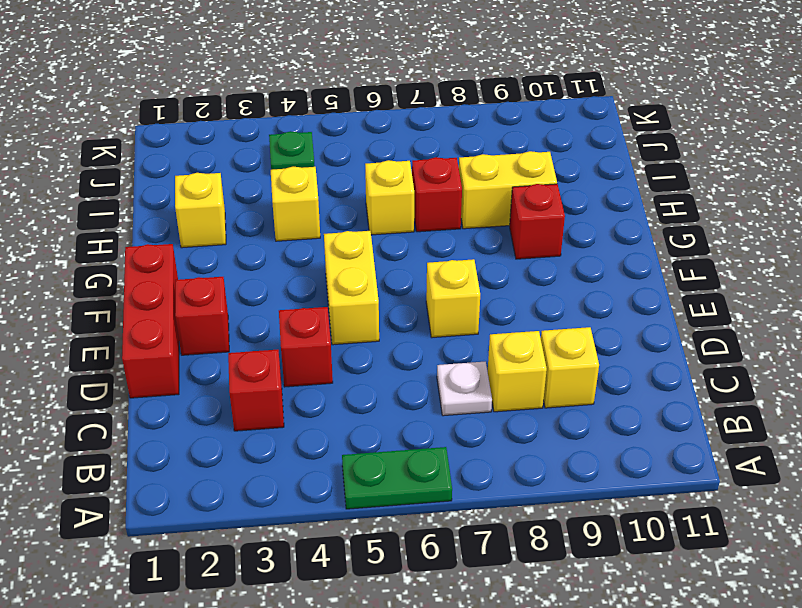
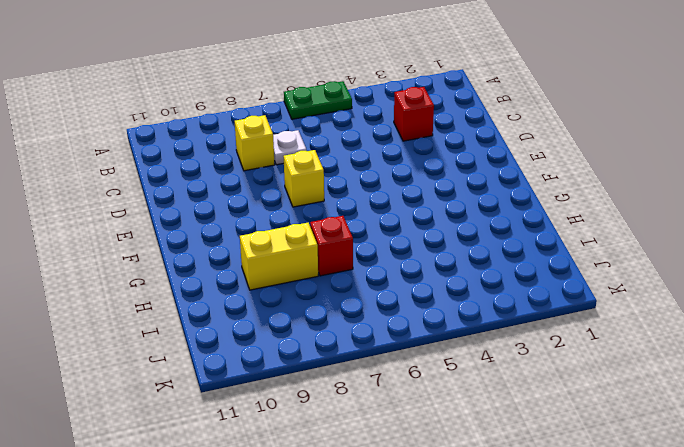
none -> yellow brick C9 level 1
none -> red brick D1:F1 level 1
none -> red brick D4 level 1

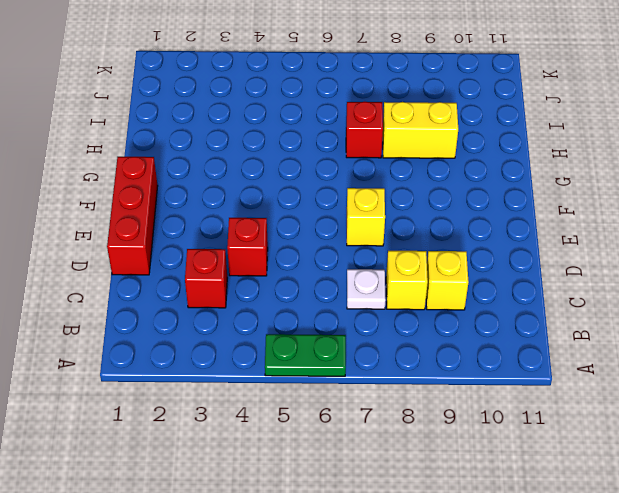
none -> red brick E2 level 1
none -> yellow brick E5:F5 level 1
none -> red brick G9 level 1

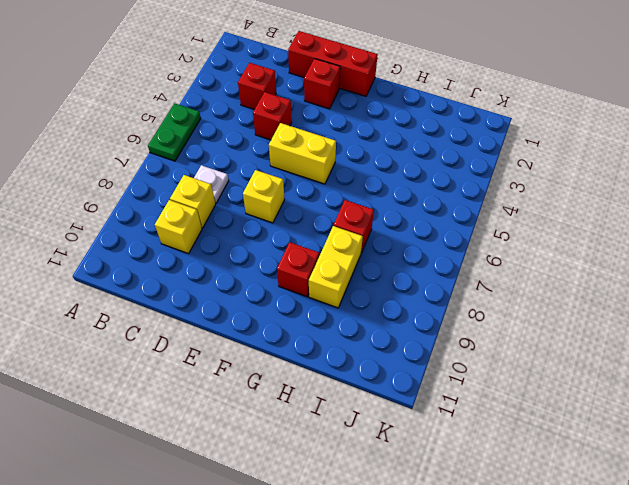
none -> yellow brick H2 level 1
none -> yellow brick H4 level 1
none -> yellow brick H6 level 1

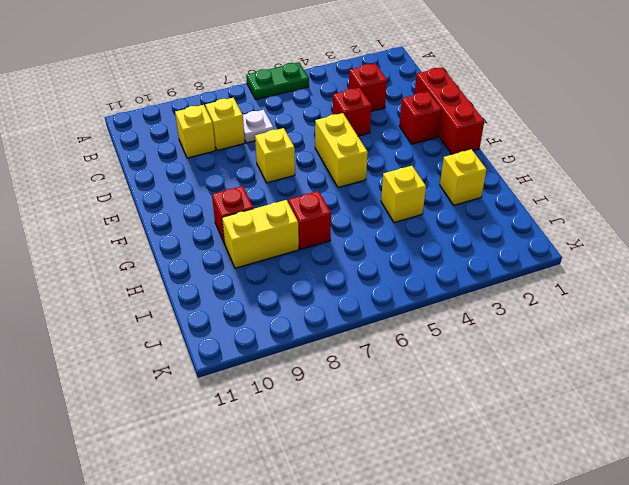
none -> yellow brick H6 level 1
none -> green plate J4 level 1

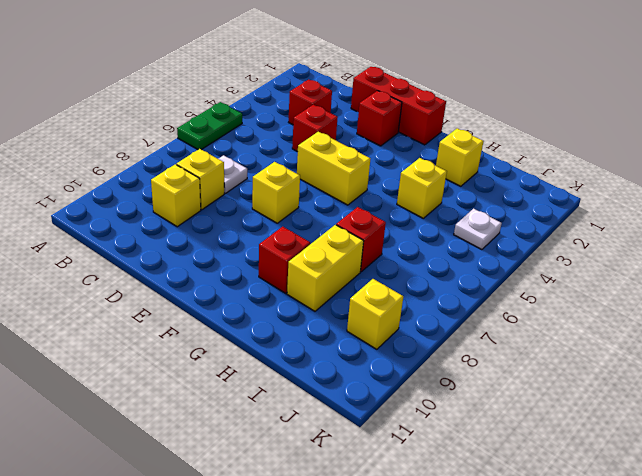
white plate J4 level 1 -> green plate J4 level 1
yellow brick J9 level 1 -> yellow brick H6 level 1

